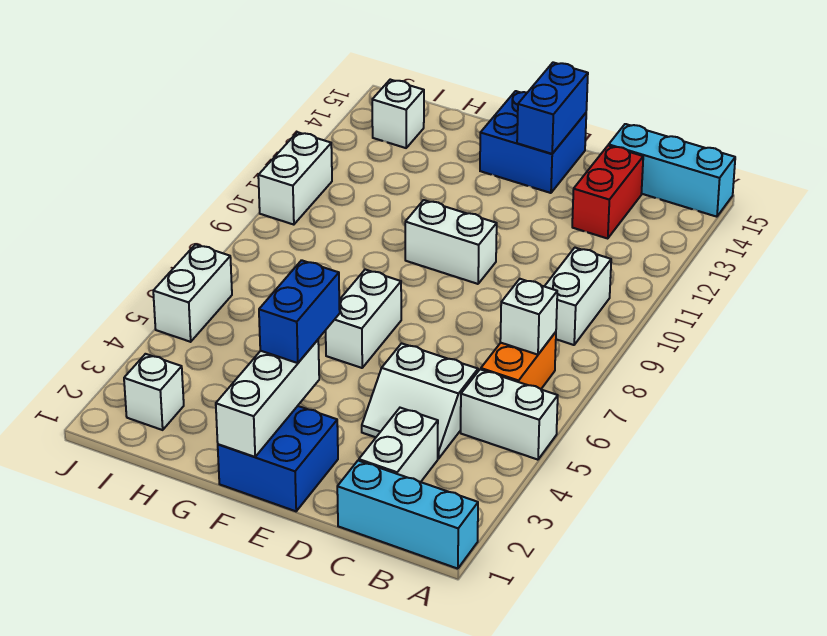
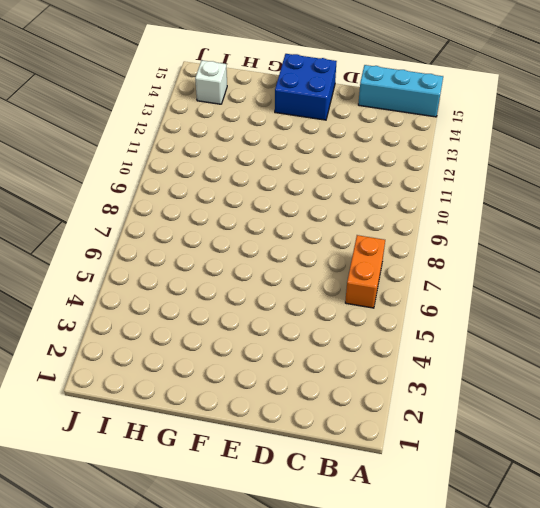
none -> cyan brick A1:C1 level 1
none -> white brick A5:B5 level 1
none -> white brick B9:B10 level 1

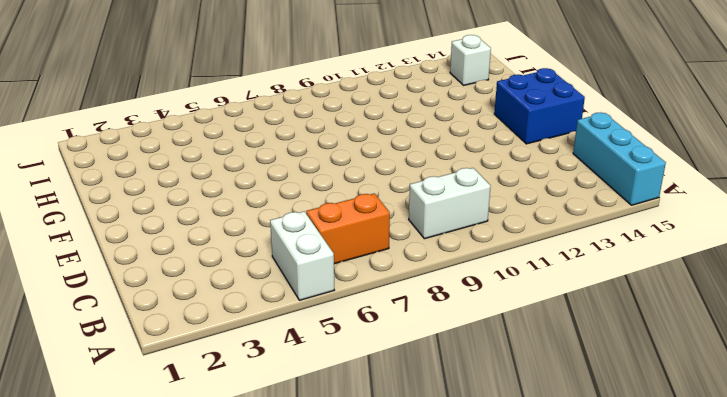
none -> cyan brick A1:C1 level 1
none -> white brick C2:C3 level 1
none -> white slope C4:D5 level 1 top 5

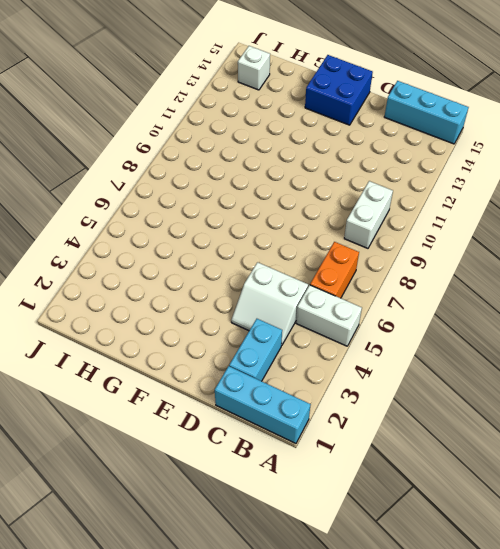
cyan brick C2:C3 level 1 -> white brick C2:C3 level 1
none -> red brick C13:C14 level 1
none -> blue brick E1:F2 level 1
none -> white brick E10:F10 level 1

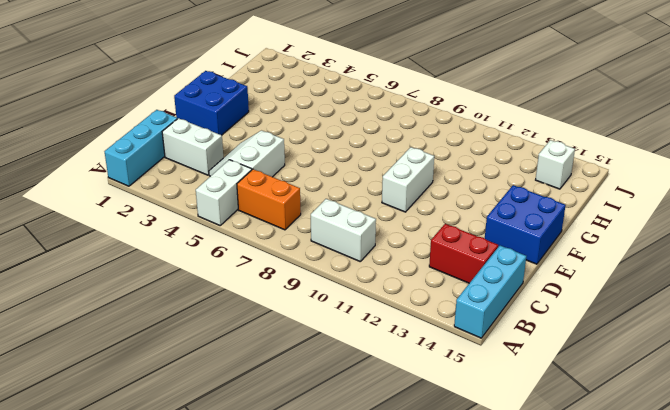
none -> white brick F6:F7 level 1
none -> white brick I2 level 1
none -> white brick J5:J6 level 1

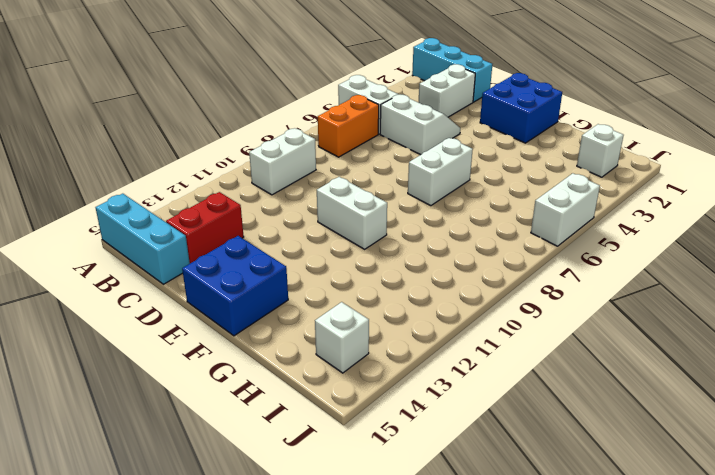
none -> white brick J10:J11 level 1
none -> white brick B7 level 2
none -> blue brick E14:E15 level 2

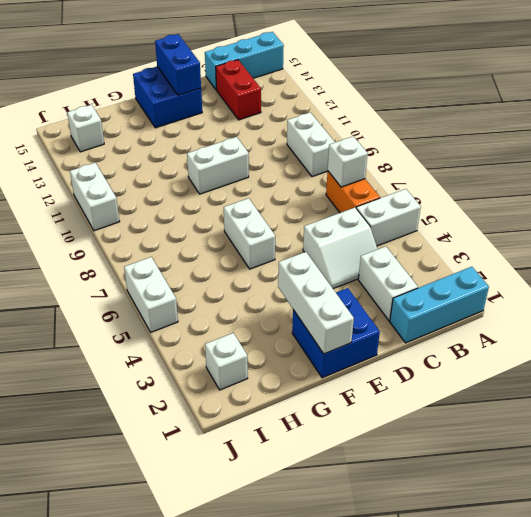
none -> blue brick F3:F4 level 3

